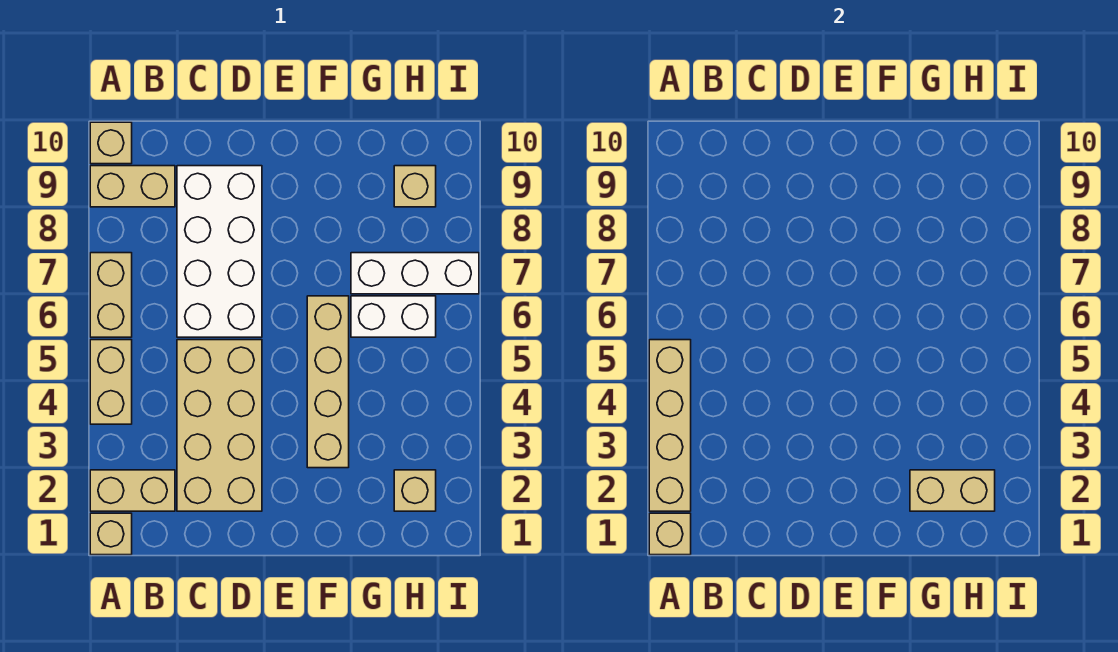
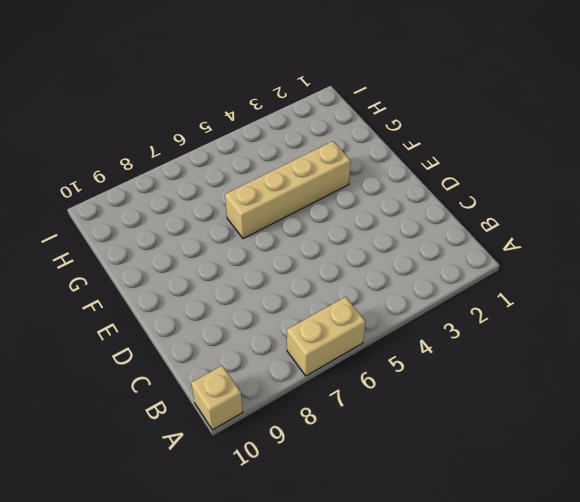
none -> tan brick A1 level 1
none -> tan brick A2:B2 level 1
none -> tan brick A4:A5 level 1

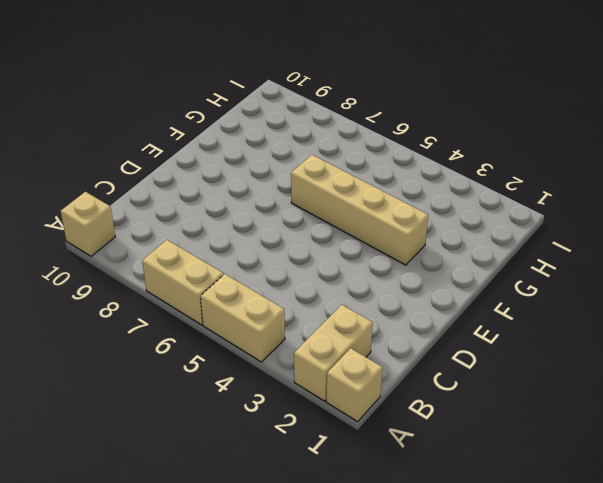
none -> tan brick A9:B9 level 1
none -> tan brick C2:D5 level 1
none -> white brick C6:D9 level 1

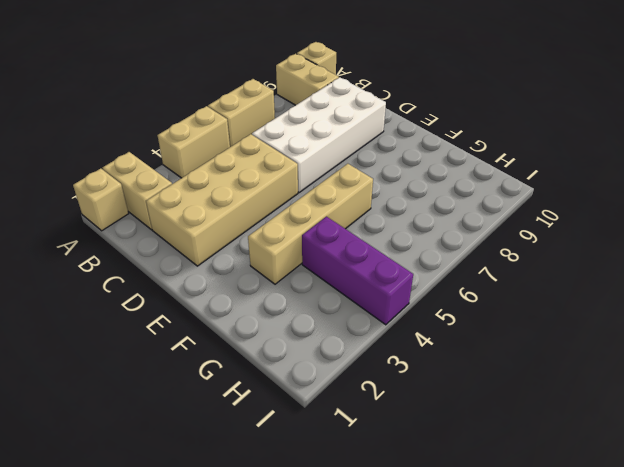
purple brick G4:I4 level 1 -> none
none -> white brick G6:H6 level 1
none -> white brick G7:I7 level 1
none -> tan brick H2 level 1

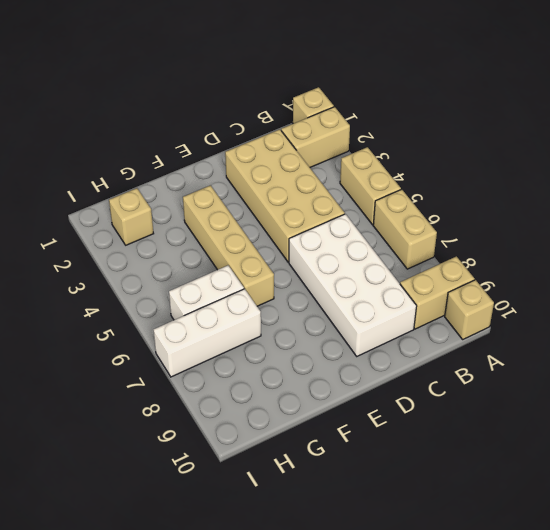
none -> tan brick H9 level 1
none -> tan brick A1 level 2
none -> tan brick A2:A5 level 2

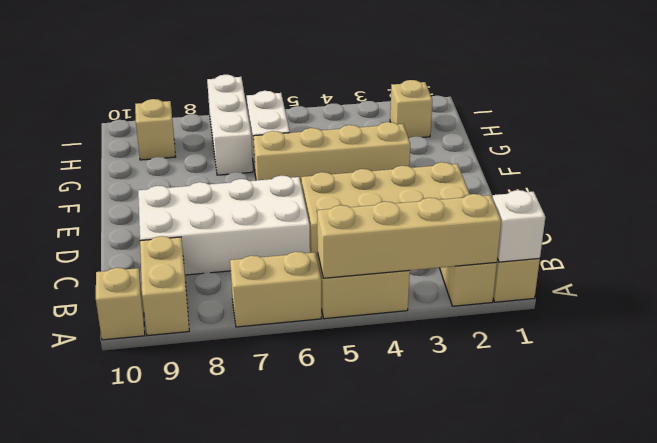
white brick A1 level 2 -> tan brick A1 level 2
none -> tan brick G2:H2 level 2

